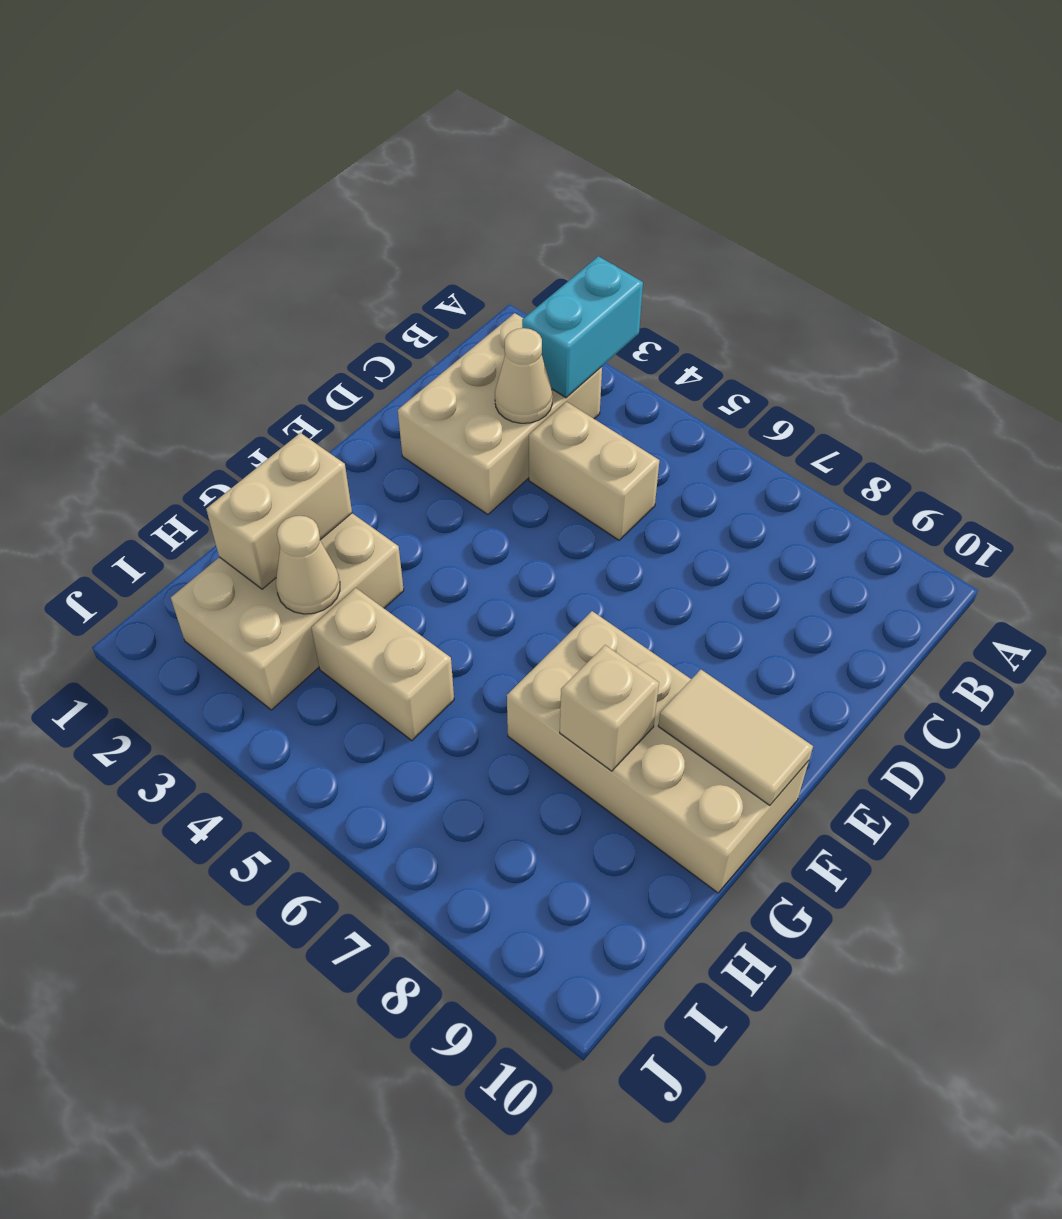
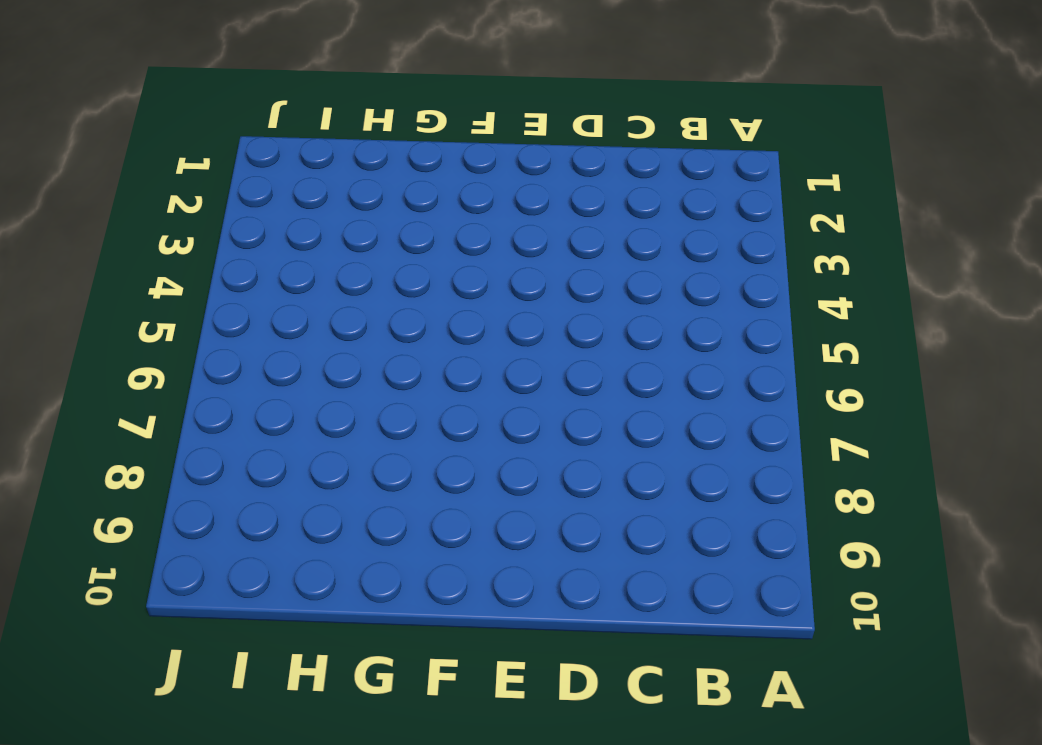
none -> tan brick B2:D3 level 1
none -> tan brick C4:C5 level 1

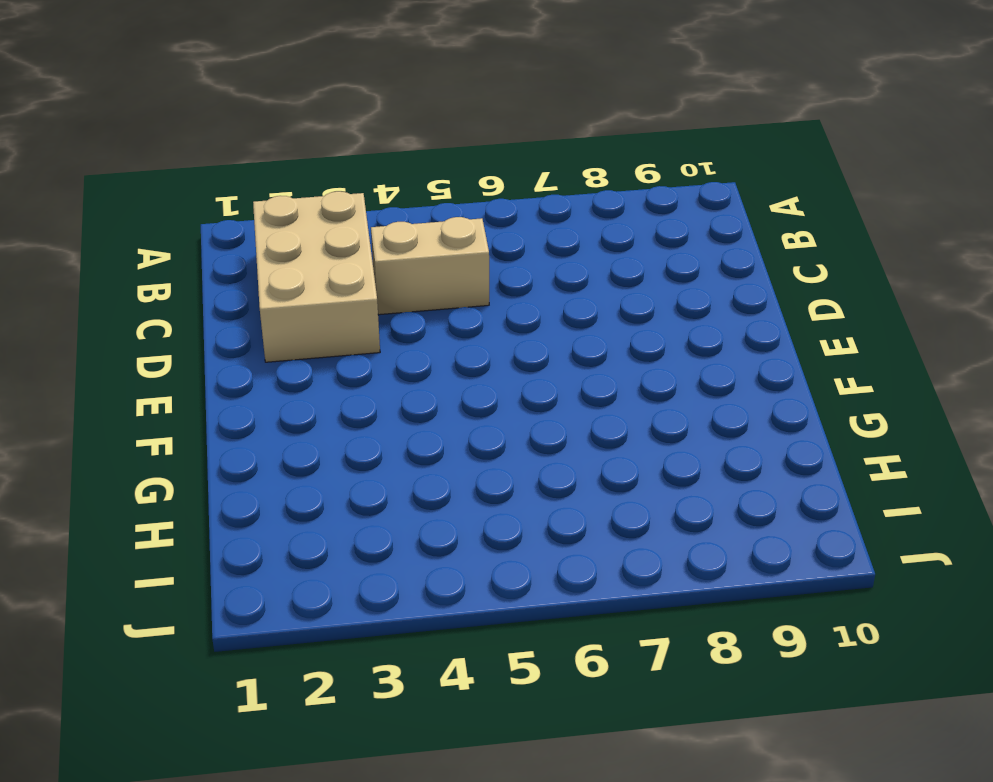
none -> tan brick F7:G10 level 1
none -> tan brick G2:I3 level 1

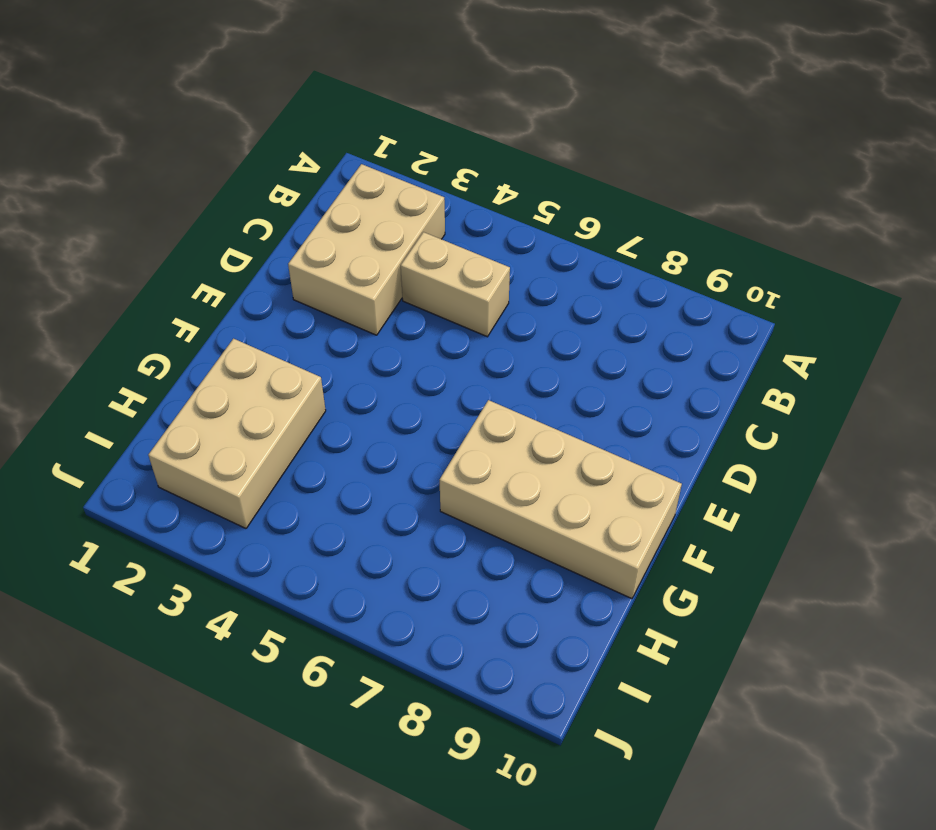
none -> tan brick H4:H5 level 1
none -> cyan brick A3:B3 level 2

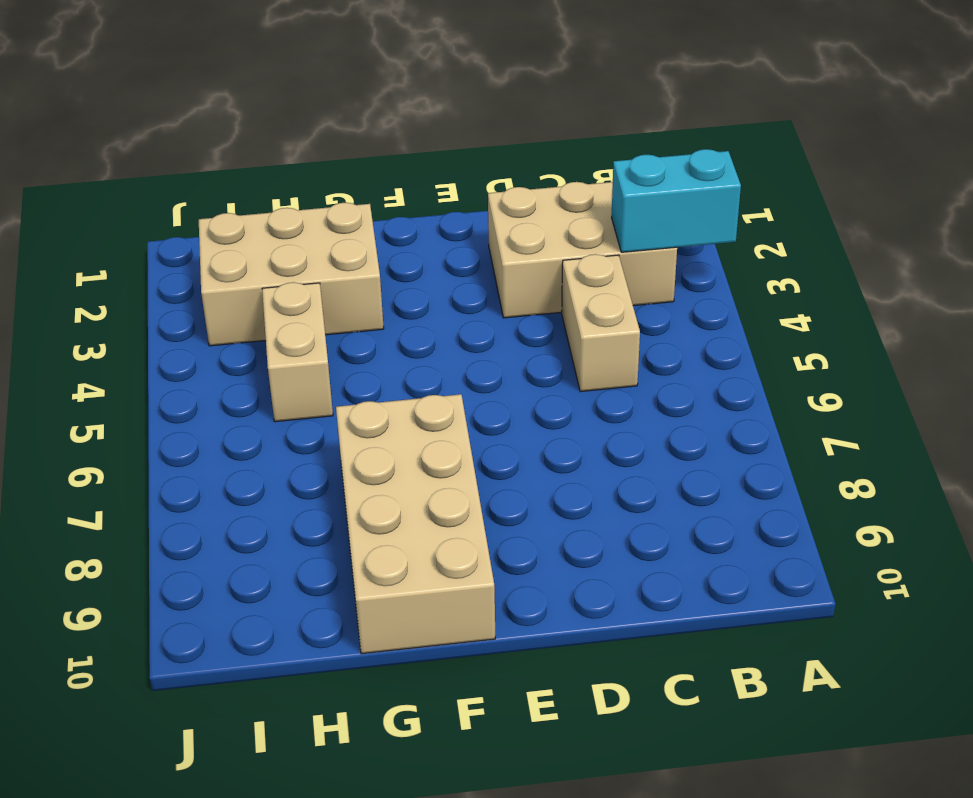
none -> tan cone C3 level 2
none -> tan tile F9:F10 level 2

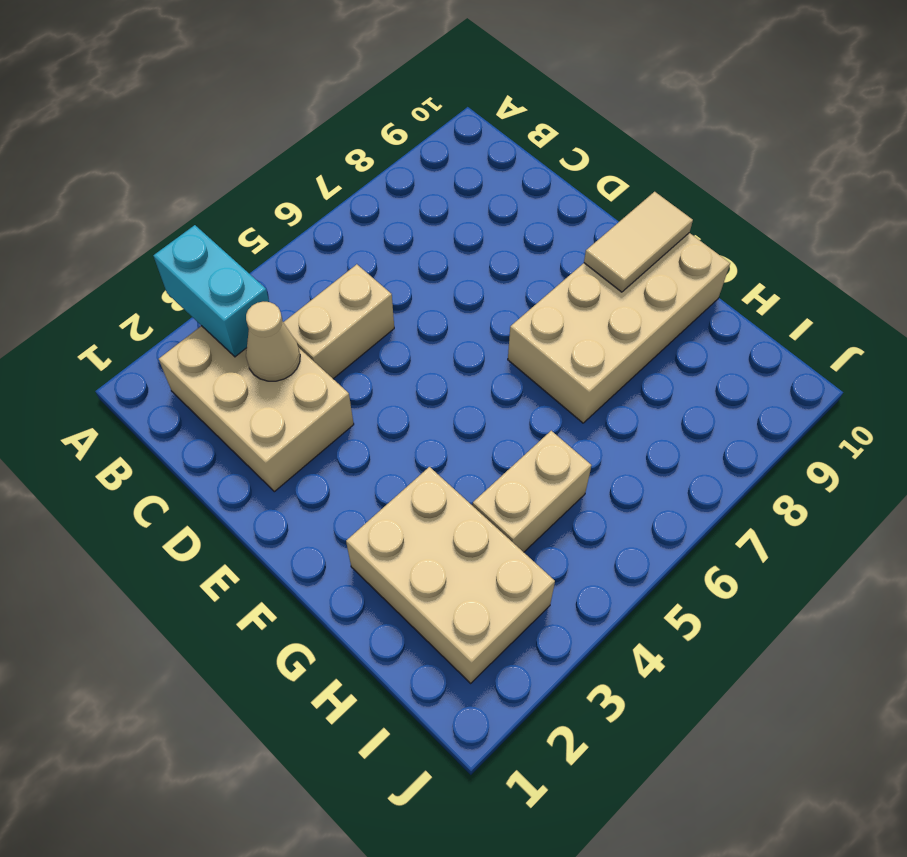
none -> tan brick G2:H2 level 2
none -> tan brick G8 level 2

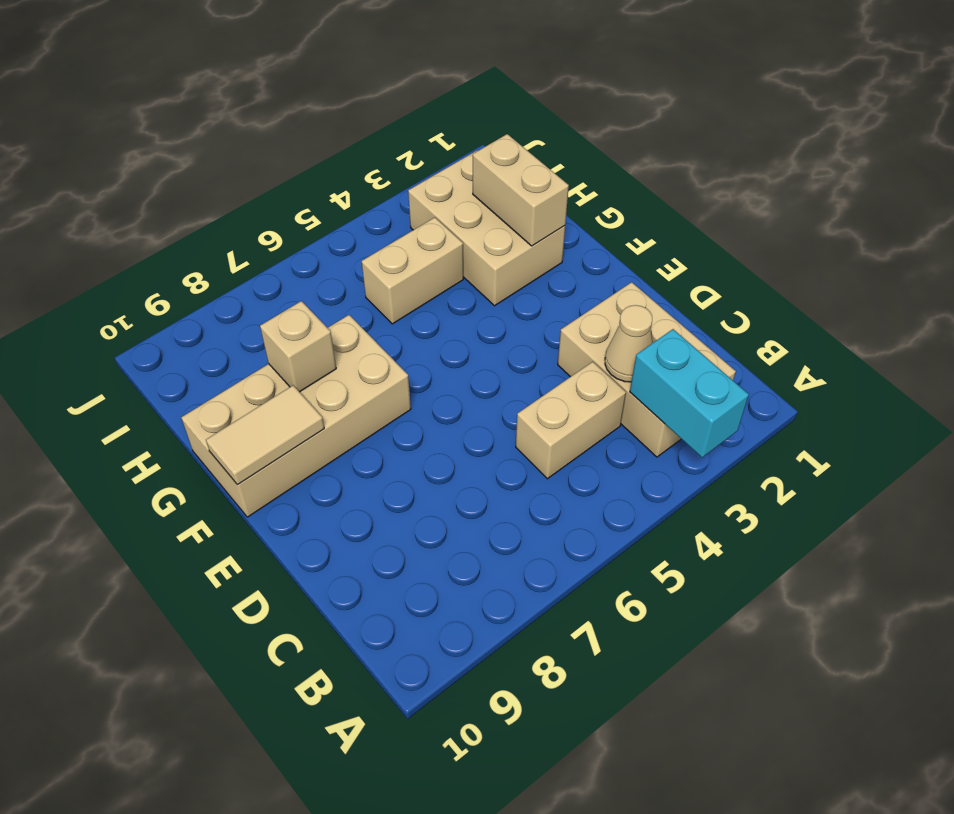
none -> tan cone H3 level 2

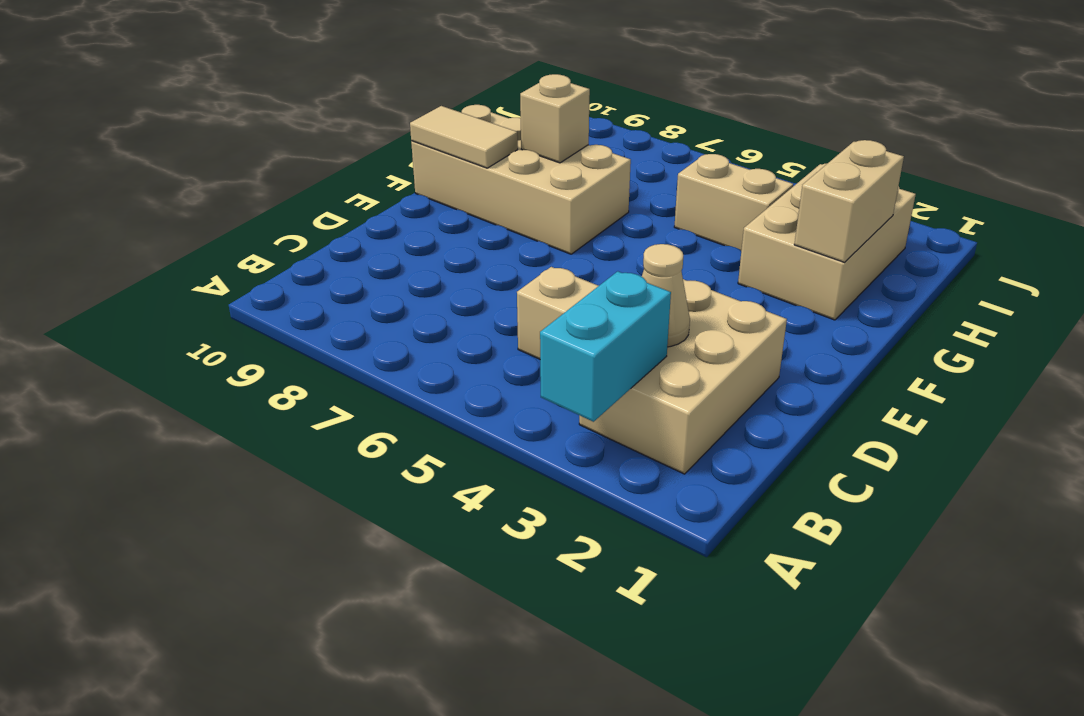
none -> tan cone H3 level 2

